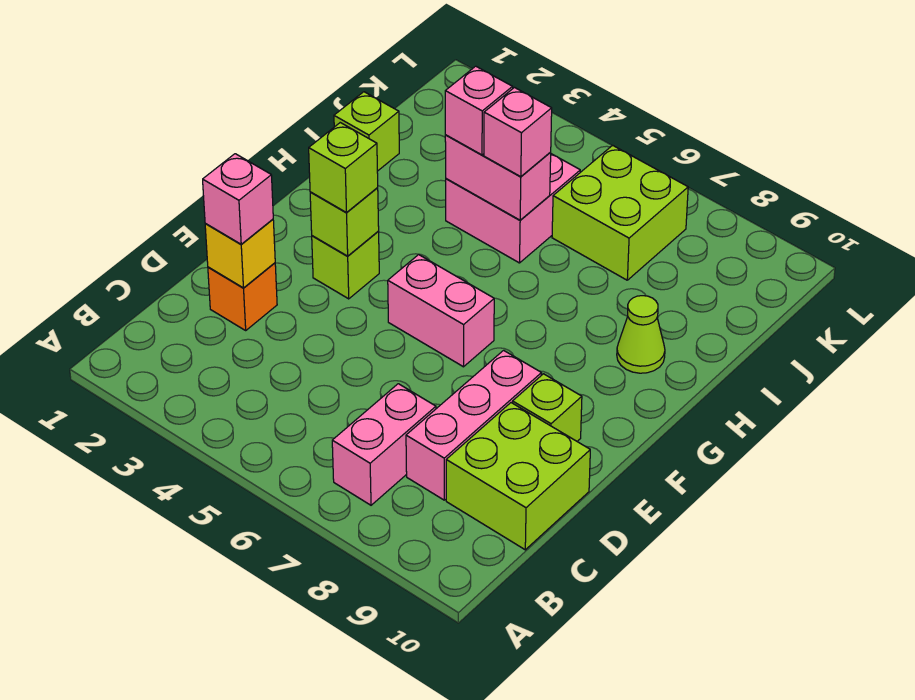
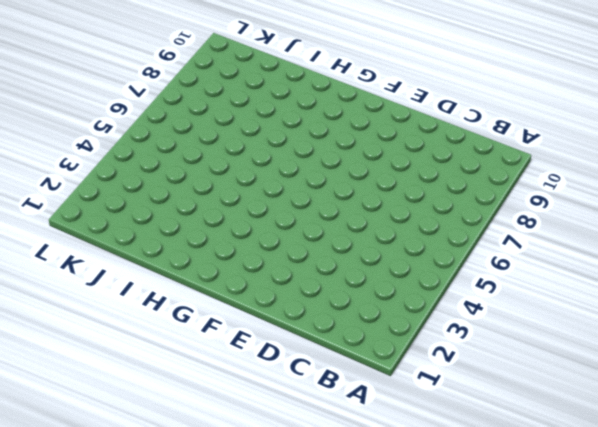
none -> pink brick B7:C7 level 1
none -> pink brick C8:E8 level 1
none -> lime brick C9:D10 level 1

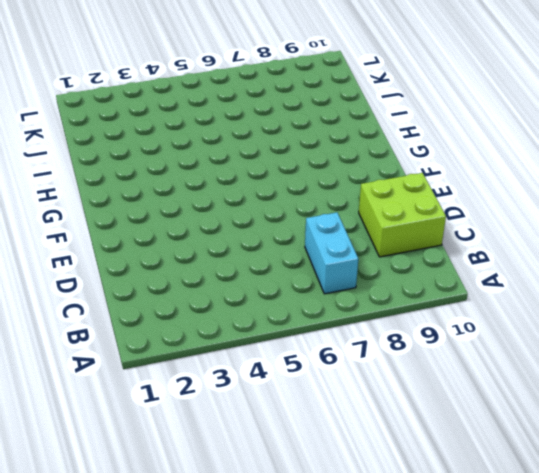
cyan brick B7:C7 level 1 -> pink brick B7:C7 level 1
none -> pink brick C8:E8 level 1
none -> orange brick D2 level 1
none -> lime brick E9 level 1

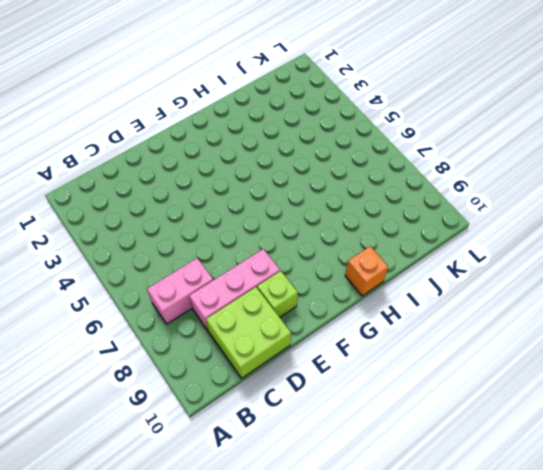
orange brick H10 level 1 -> orange brick D2 level 1
none -> lime brick F3 level 1
none -> pink brick F5:F6 level 1
none -> lime cone H9 level 1

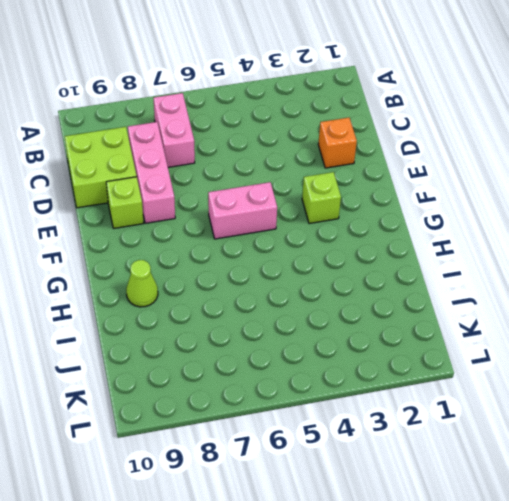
none -> lime brick I1 level 1
none -> pink brick I4:J5 level 1
none -> lime brick J6:K7 level 1

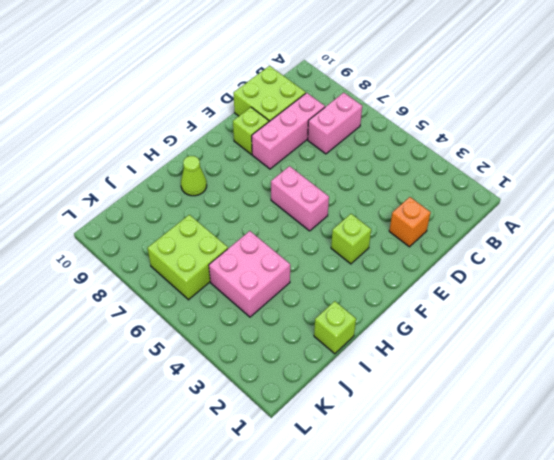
none -> yellow brick D2 level 2
none -> lime brick F3 level 2
none -> pink brick I4:I5 level 2

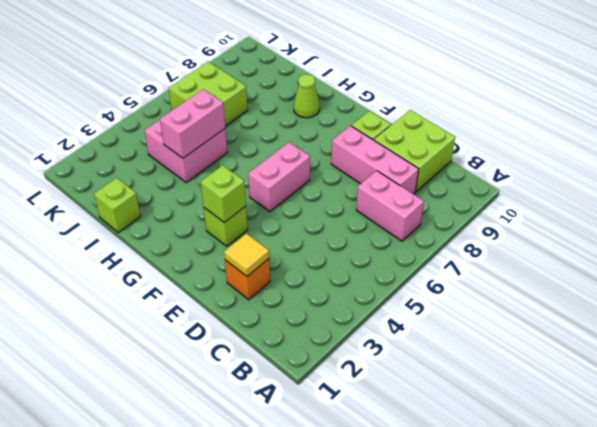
yellow tile D2 level 2 -> yellow brick D2 level 2
none -> pink brick D2 level 3
none -> lime brick F3 level 3
none -> pink brick I4 level 3

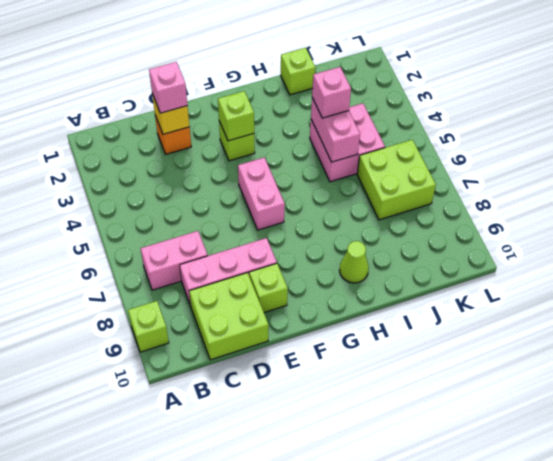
lime brick A9 level 1 -> lime brick F3 level 3
none -> pink brick I5 level 3

